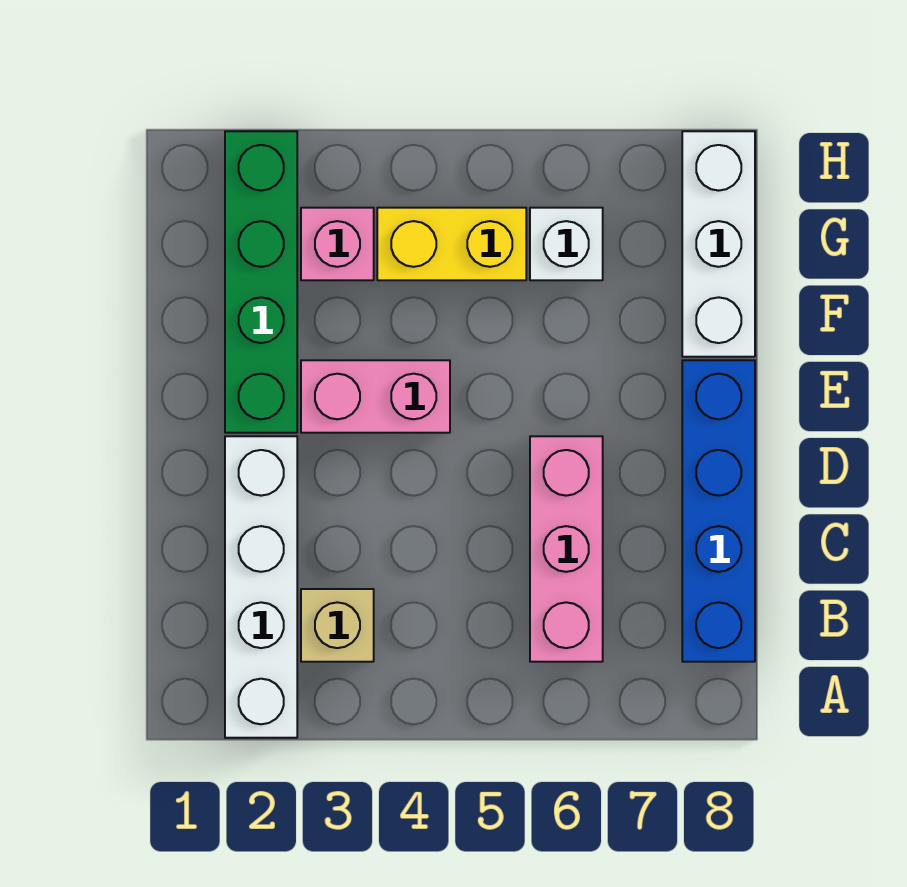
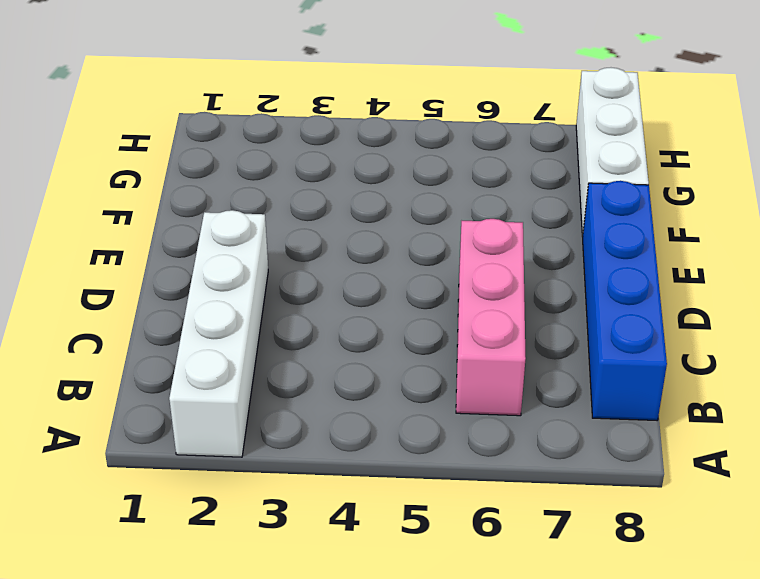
none -> tan brick B3 level 1
none -> green brick E2:H2 level 1

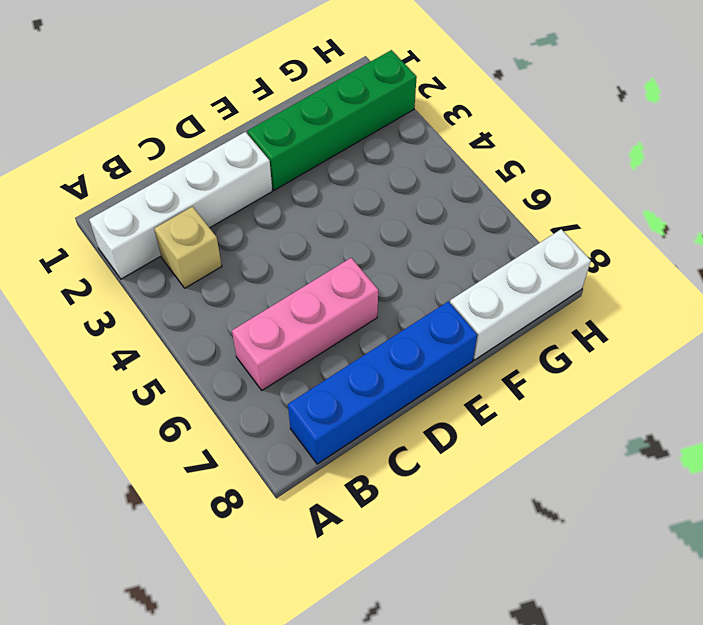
none -> pink brick E3:E4 level 1
none -> pink brick G3 level 1

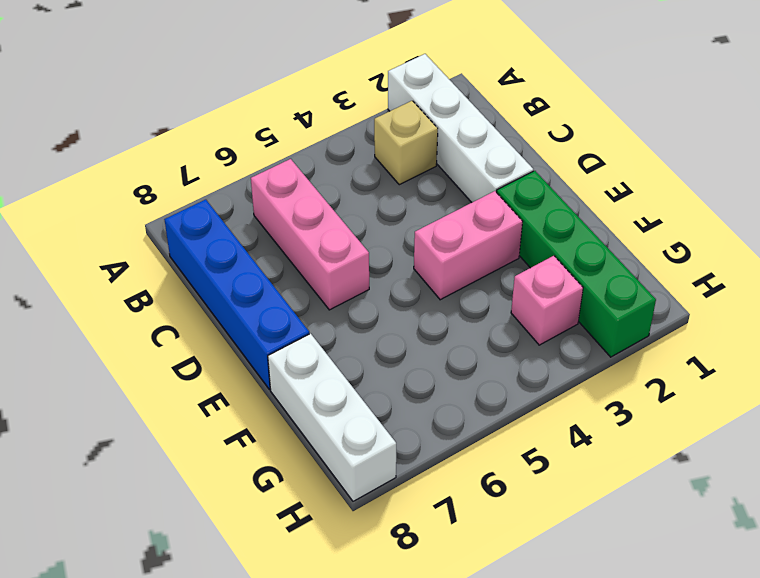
none -> yellow brick G4:G5 level 1
none -> white brick G6 level 1

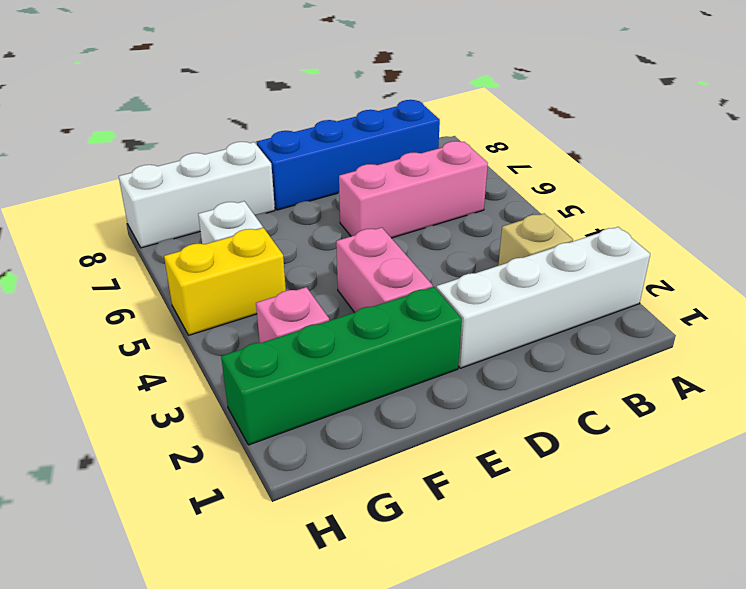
yellow brick G5:H5 level 1 -> yellow brick G4:G5 level 1

